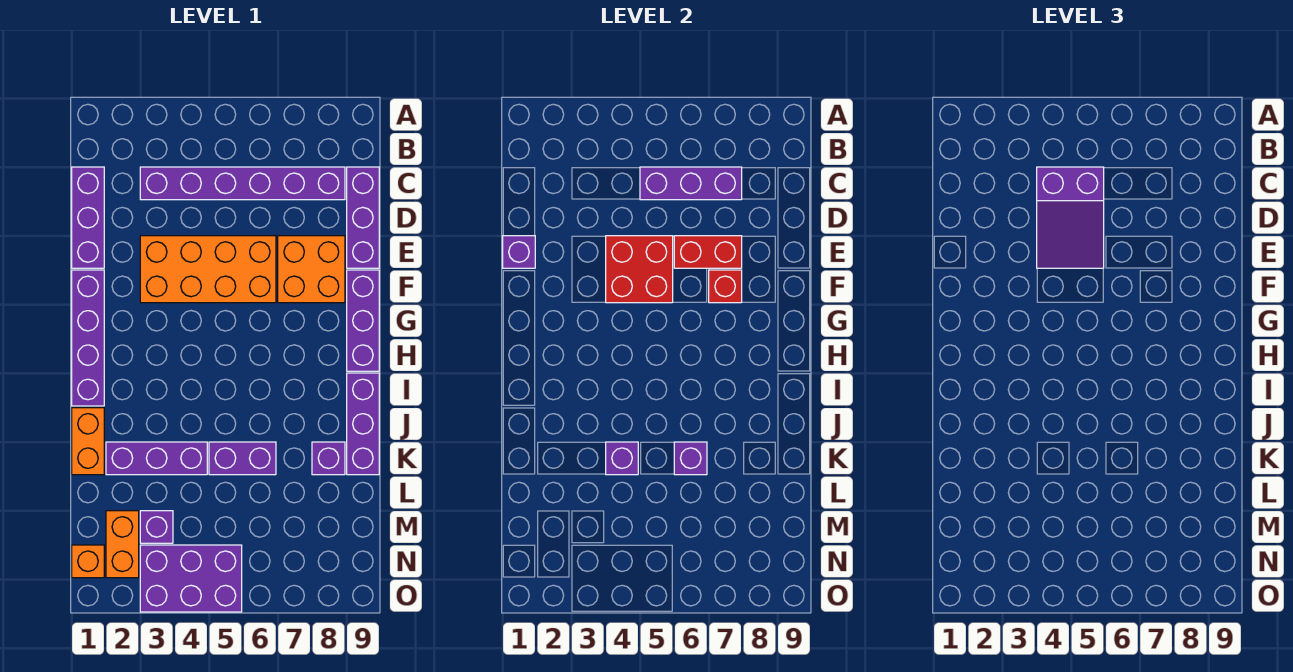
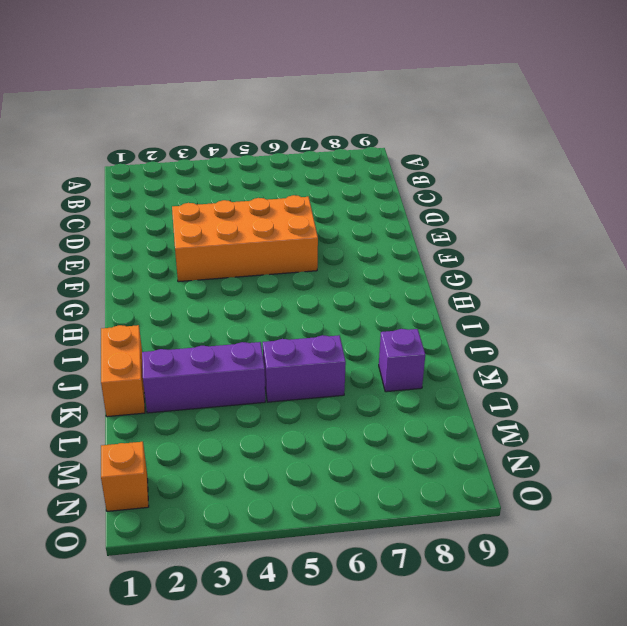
none -> purple brick C1:E1 level 1
none -> purple brick C3:C8 level 1
none -> purple brick C9:E9 level 1

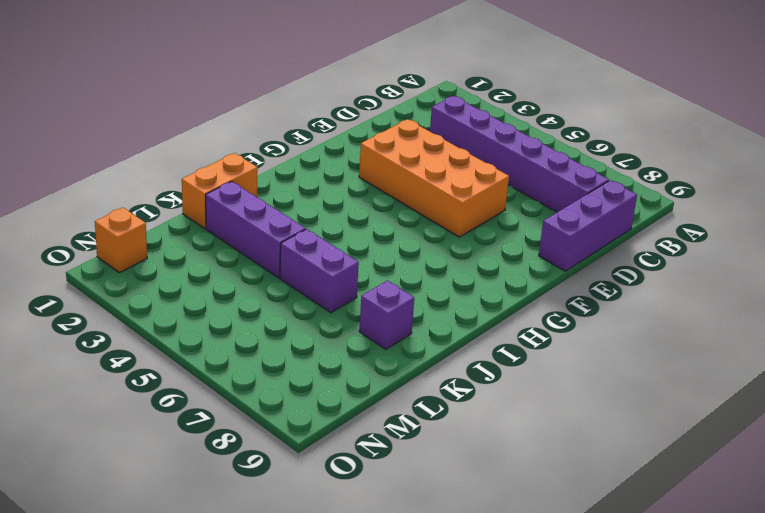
none -> purple brick C1:E1 level 1
none -> orange brick E7:F8 level 1
none -> purple brick F1:I1 level 1

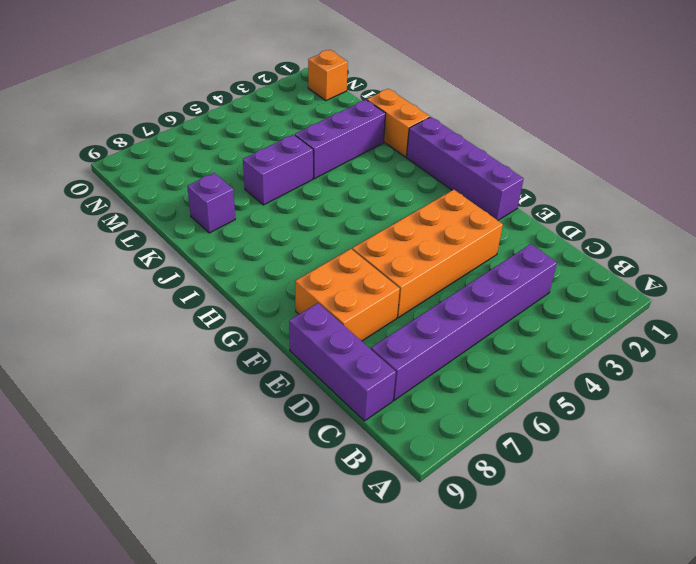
none -> purple brick C1:E1 level 1
none -> purple brick F9:H9 level 1
none -> purple brick I9:K9 level 1

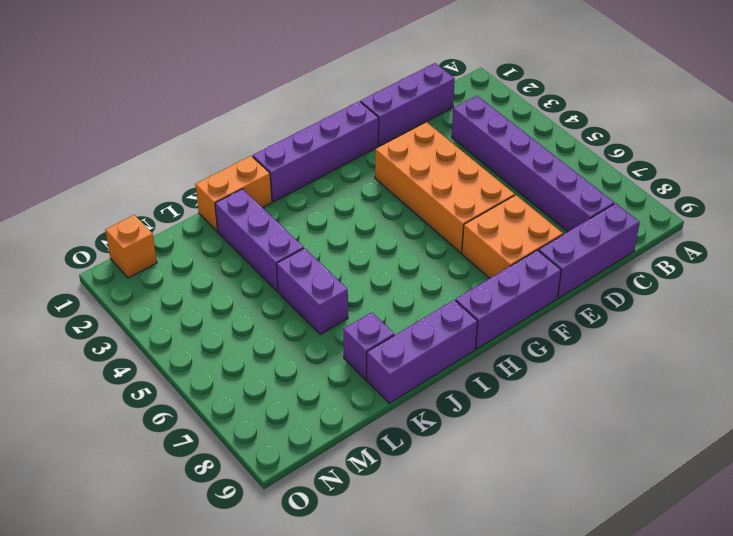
none -> orange brick M2:N2 level 1
none -> purple brick M3 level 1
none -> purple brick N3:O5 level 1

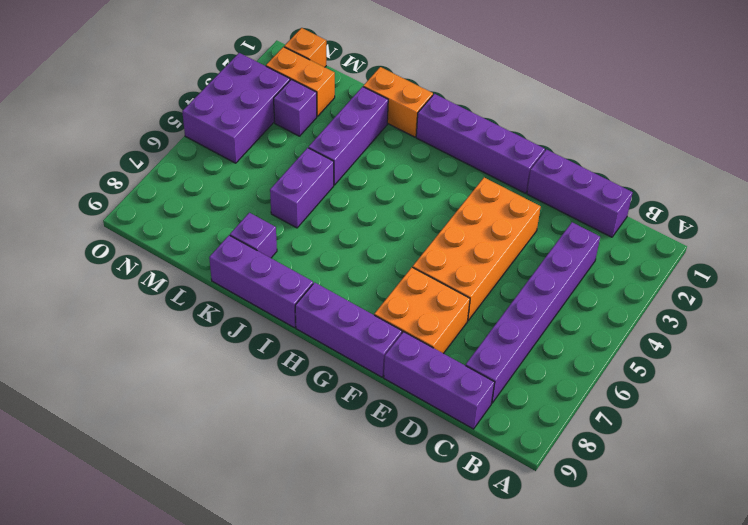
none -> purple brick C5:C7 level 2
none -> purple brick E1 level 2
none -> red brick E4:F5 level 2

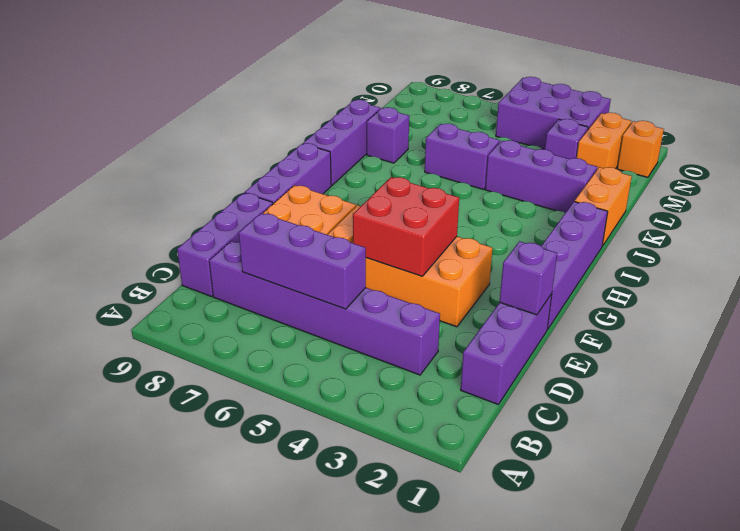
none -> red brick E6:E7 level 2
none -> red brick F7 level 2
none -> purple brick K4 level 2

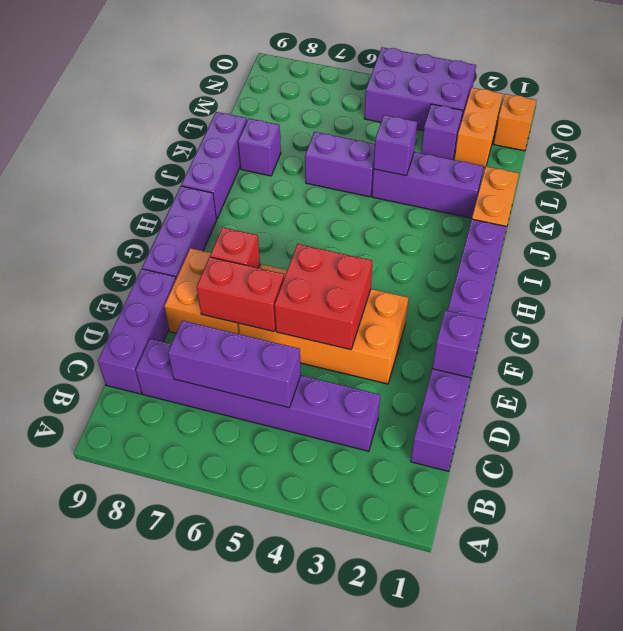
none -> purple brick K6 level 2
none -> purple slope C4:E5 level 3 top C

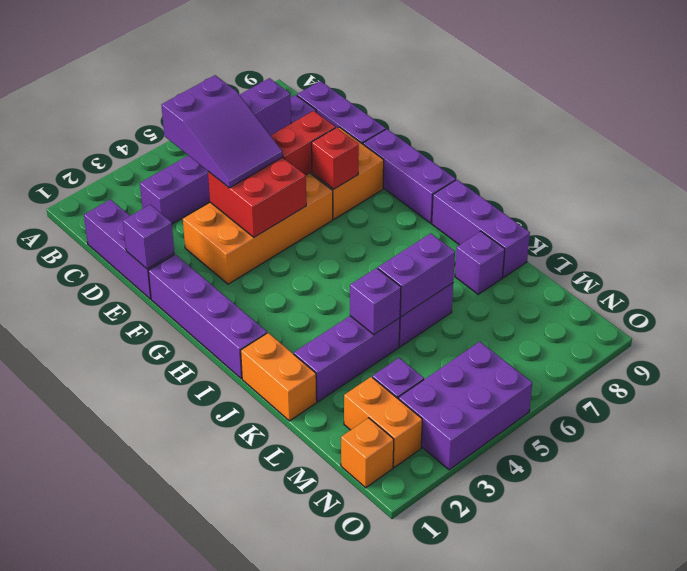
purple brick K5:K6 level 2 -> purple brick K6 level 2

